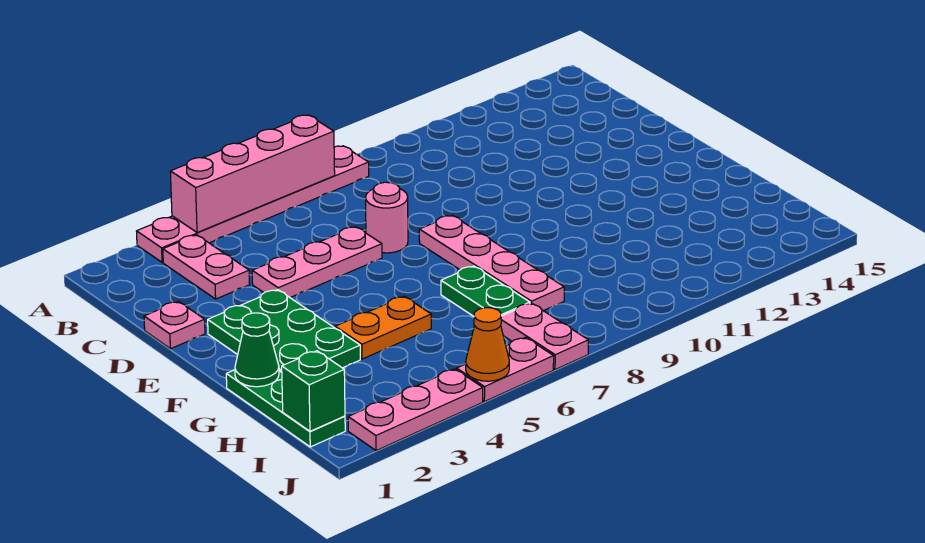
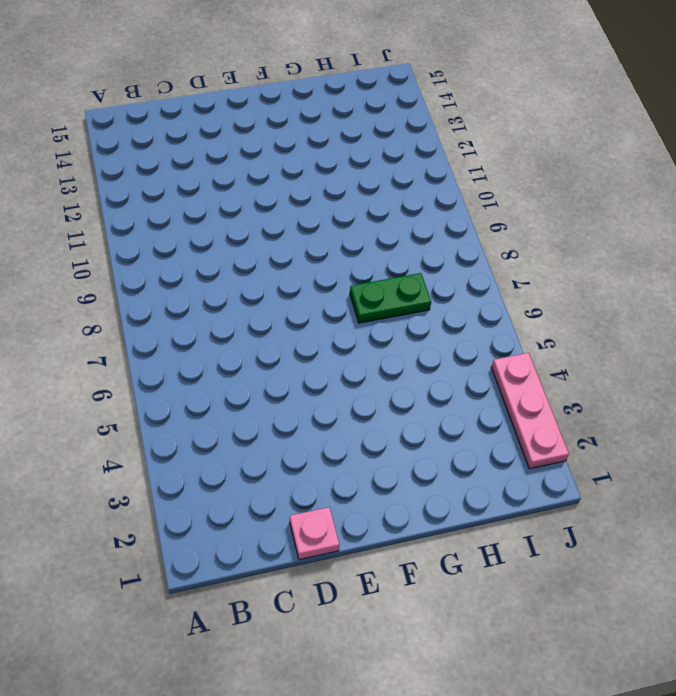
none -> pink plate A3:A8 level 1
none -> pink plate B3:C3 level 1
none -> pink plate D4:D6 level 1

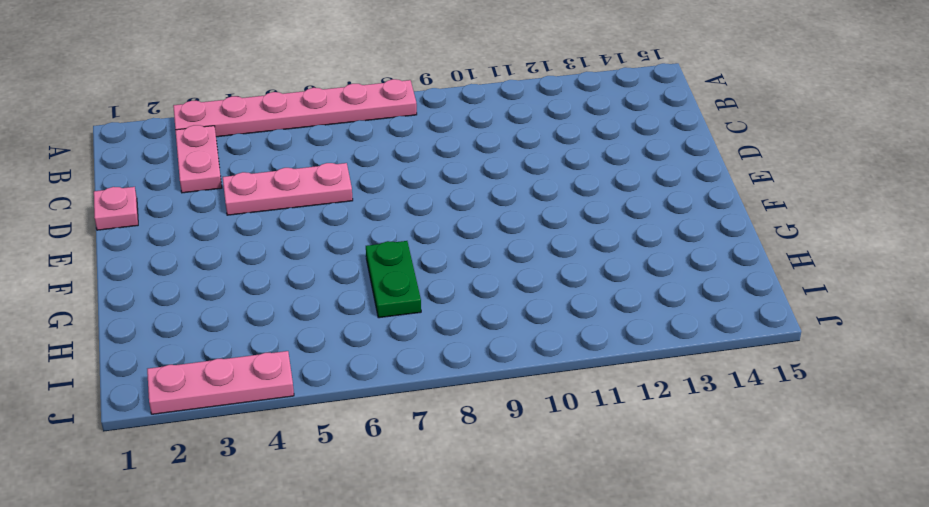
none -> pink round brick D7 level 1
none -> green plate E2:G3 level 1
none -> pink plate E8:H8 level 1

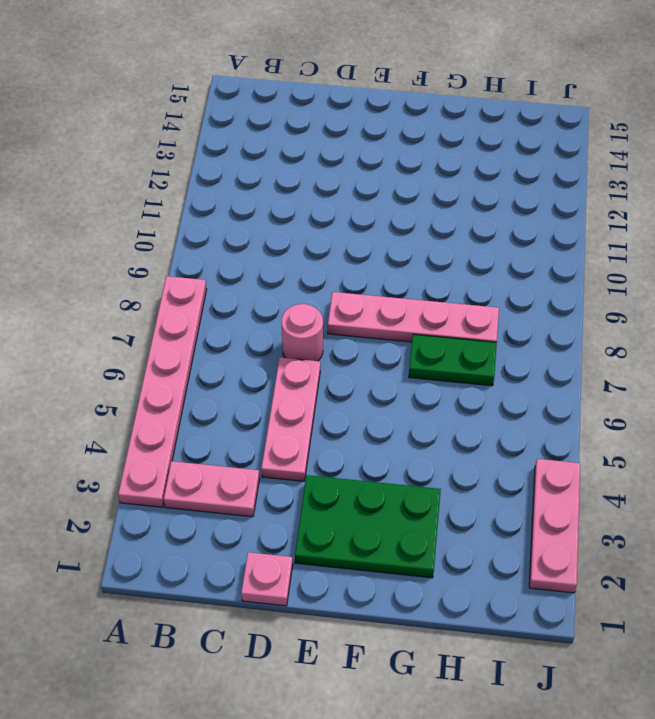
none -> green plate G1:I1 level 1
none -> orange plate G4:G5 level 1
none -> pink plate I7:J7 level 1

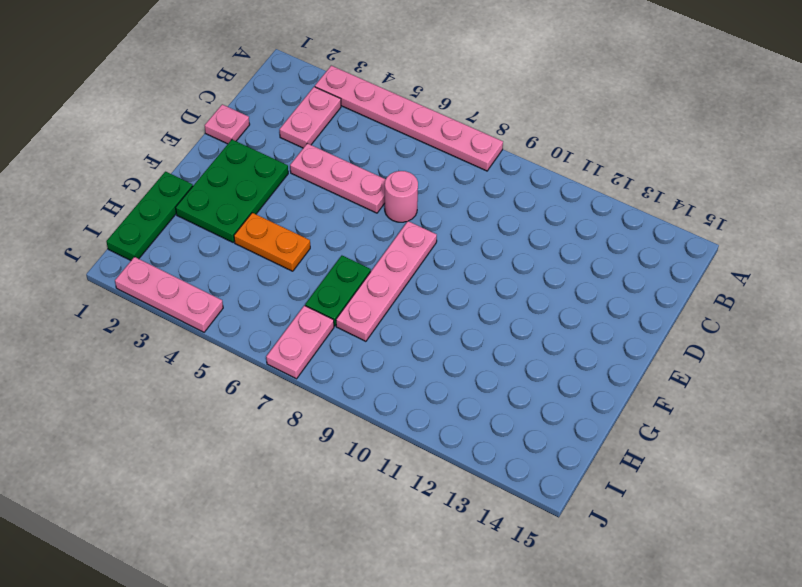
none -> pink plate J5:J6 level 1
none -> pink brick A4:A7 level 2
none -> green cone G1 level 2

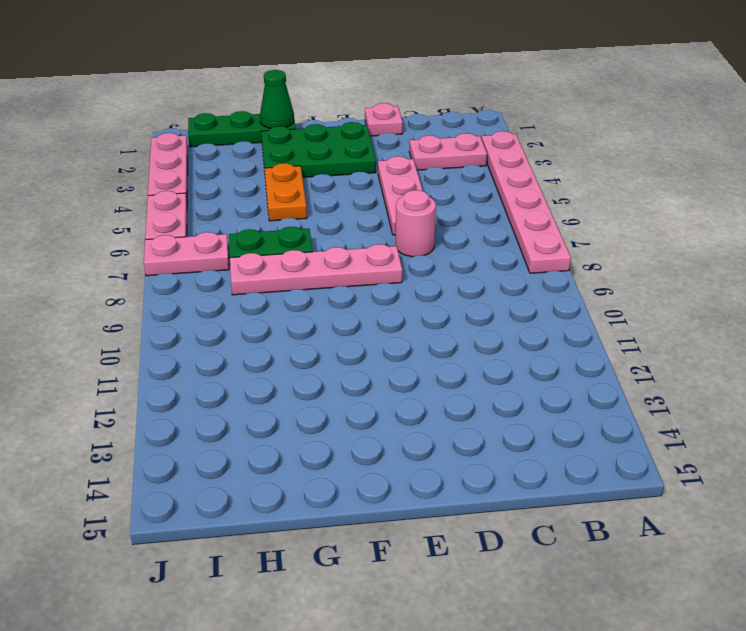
none -> pink brick A4:A7 level 2
none -> green brick I1 level 2
none -> orange cone J5 level 2

